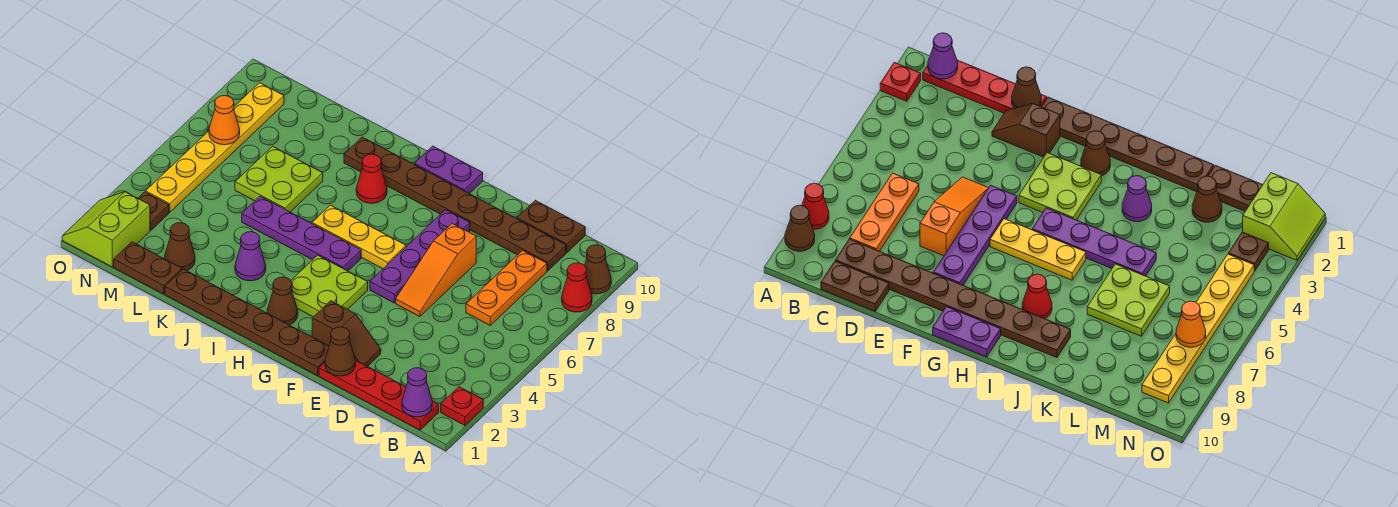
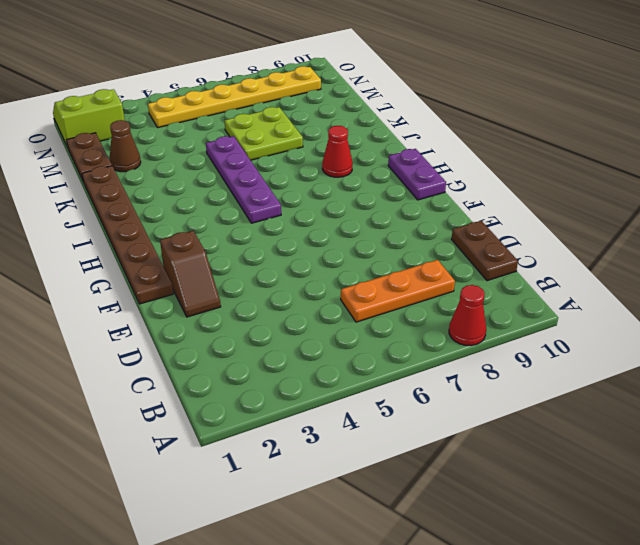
none -> red plate A2 level 1
none -> brown cone A9 level 1
none -> red plate B1:E1 level 1

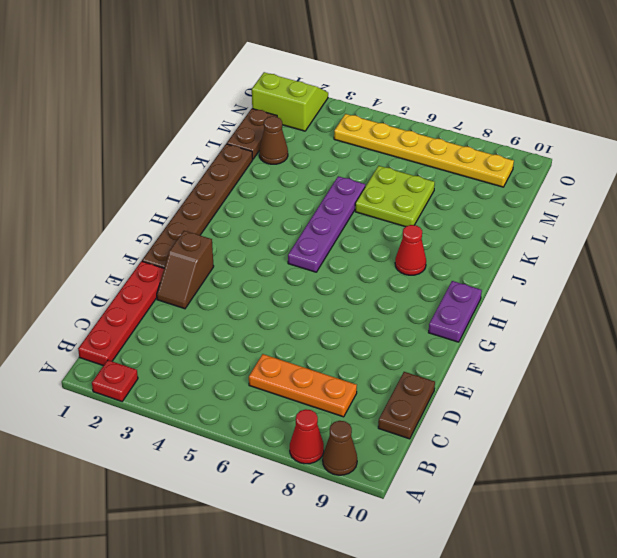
none -> brown plate C9:J9 level 1
none -> orange slope E5:E7 level 1 top 7
none -> purple plate F5:F8 level 1

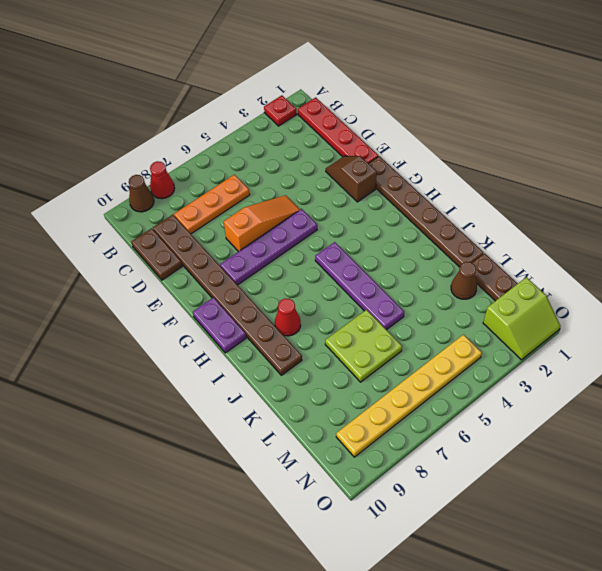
none -> lime plate G3:H4 level 1
none -> yellow plate G6:I6 level 1
none -> brown cone H2 level 1

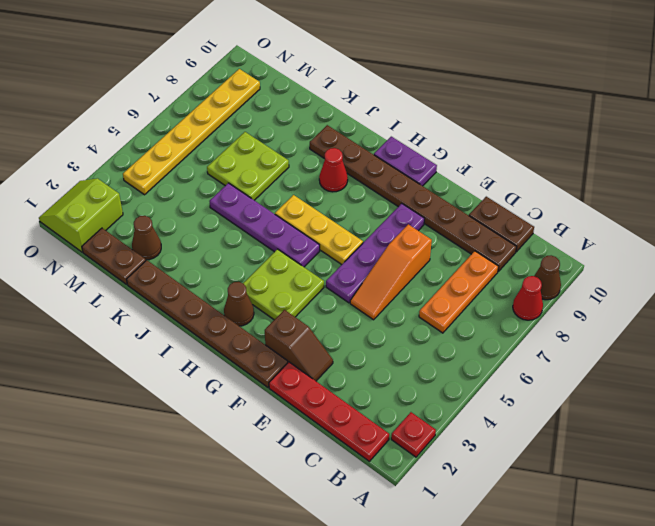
none -> purple cone J3 level 1
none -> brown plate N3 level 1
none -> purple cone B1 level 2

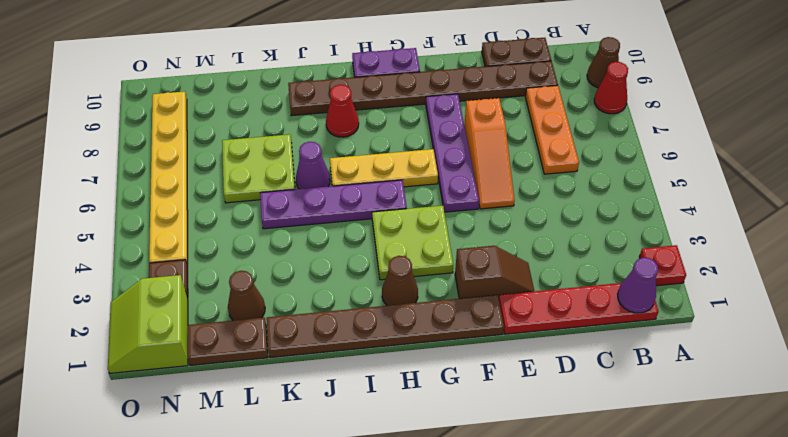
purple cone J6 level 1 -> purple cone J3 level 1
none -> brown cone E1 level 2
none -> orange cone N7 level 2

